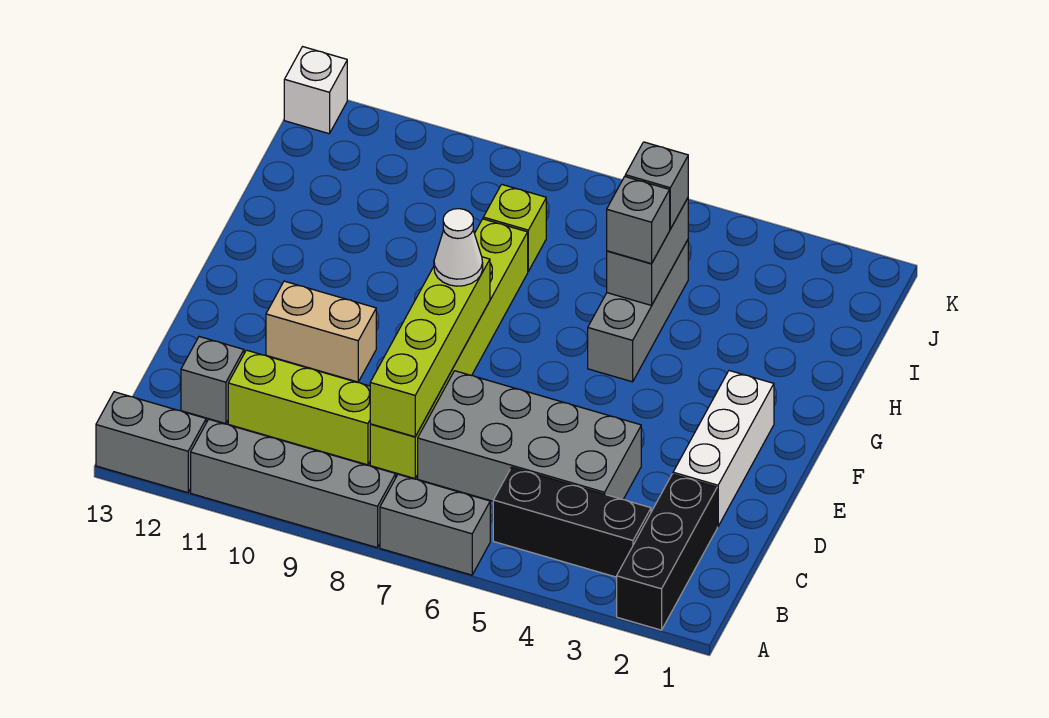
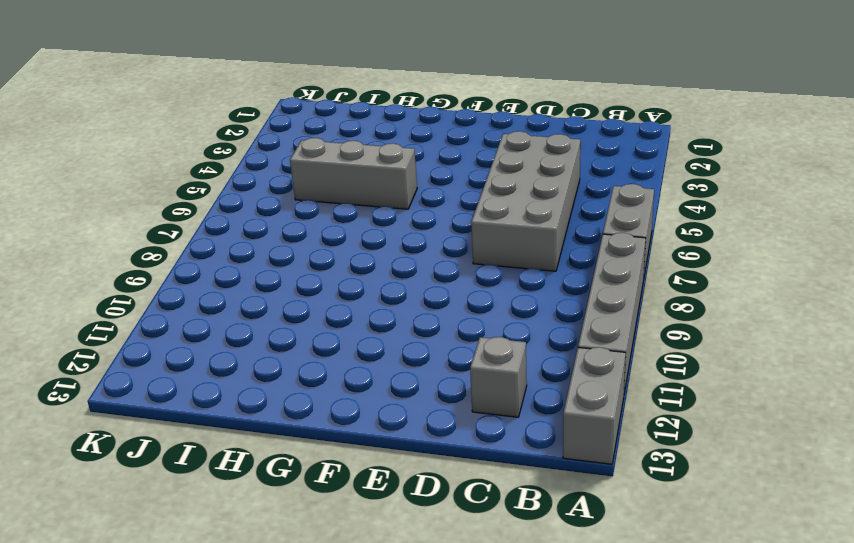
none -> black brick A2:C2 level 1
none -> black brick B3:B5 level 1
none -> lime brick C8:H8 level 1

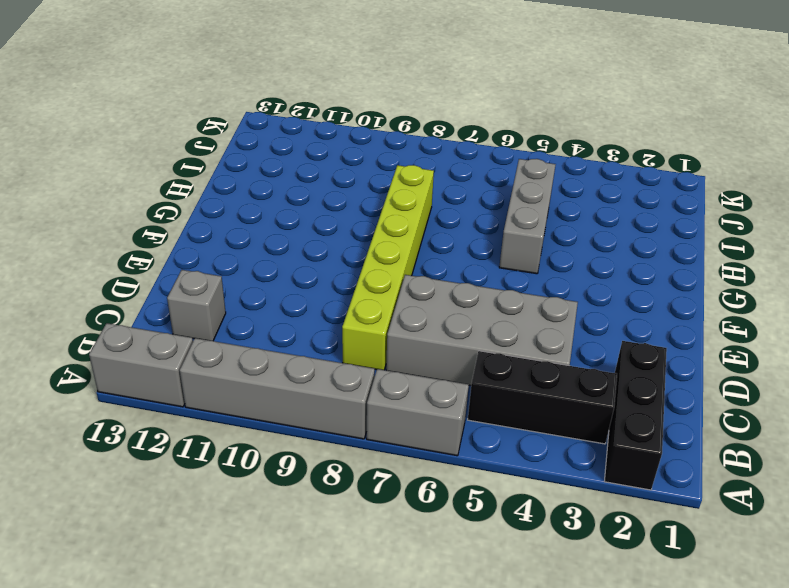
none -> lime brick C9:C11 level 1
none -> white brick D2:F2 level 1
none -> tan brick E10:E11 level 1

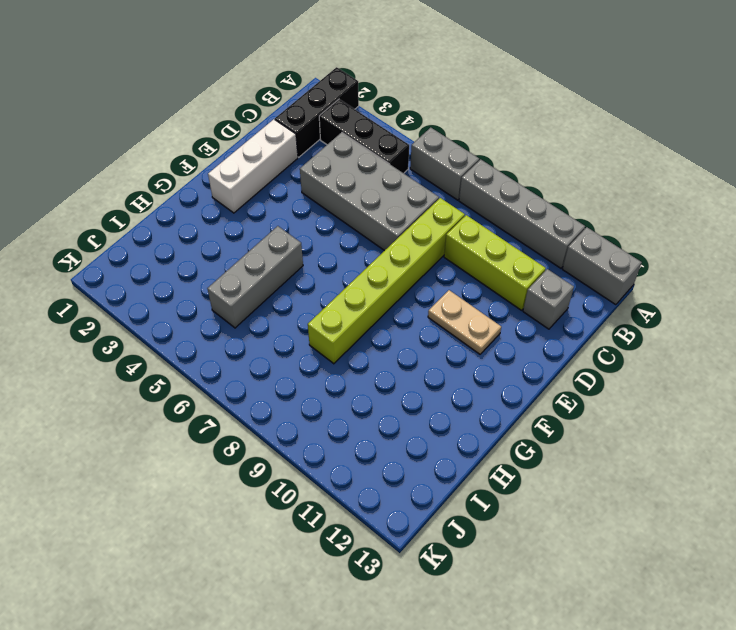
tan plate E10:E11 level 1 -> tan brick E10:E11 level 1
none -> lime brick I8 level 1
none -> white brick K13 level 1
none -> lime brick C8:F8 level 2

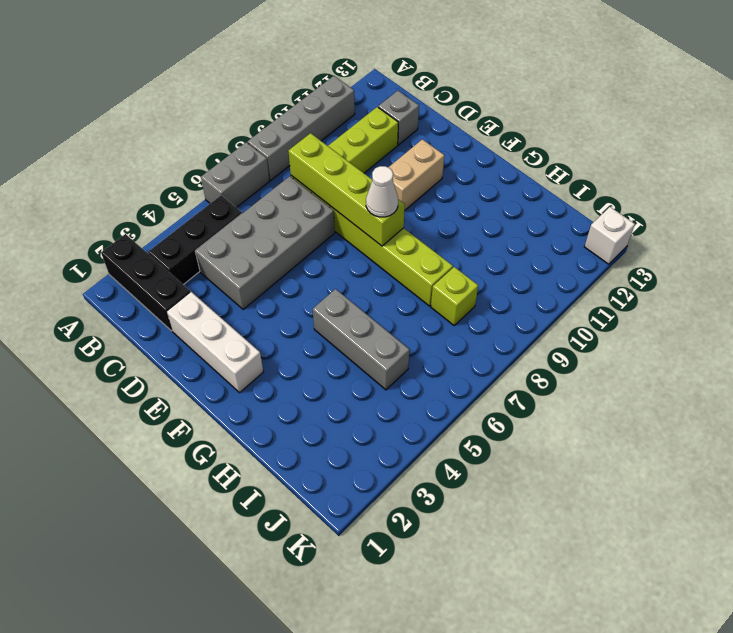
none -> grey brick A12:A13 level 1
none -> grey brick H5:I5 level 2
none -> grey brick H5 level 3

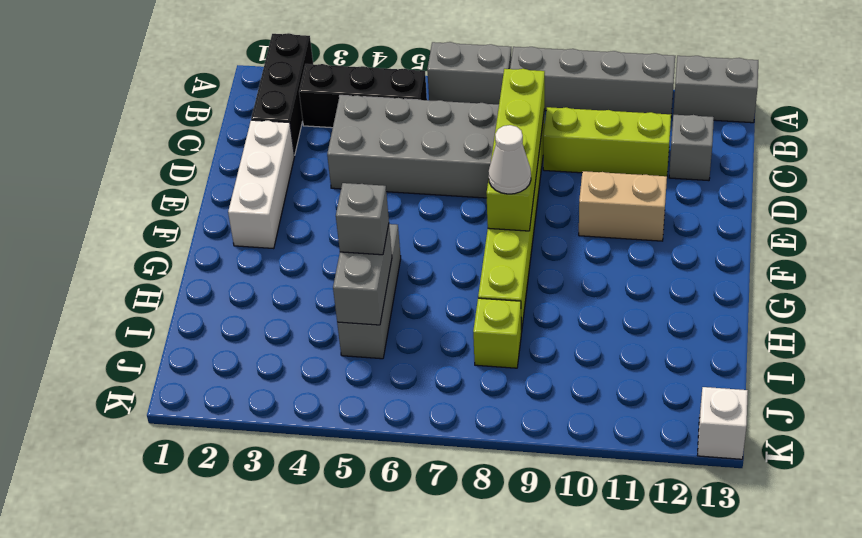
none -> grey brick I5 level 3

